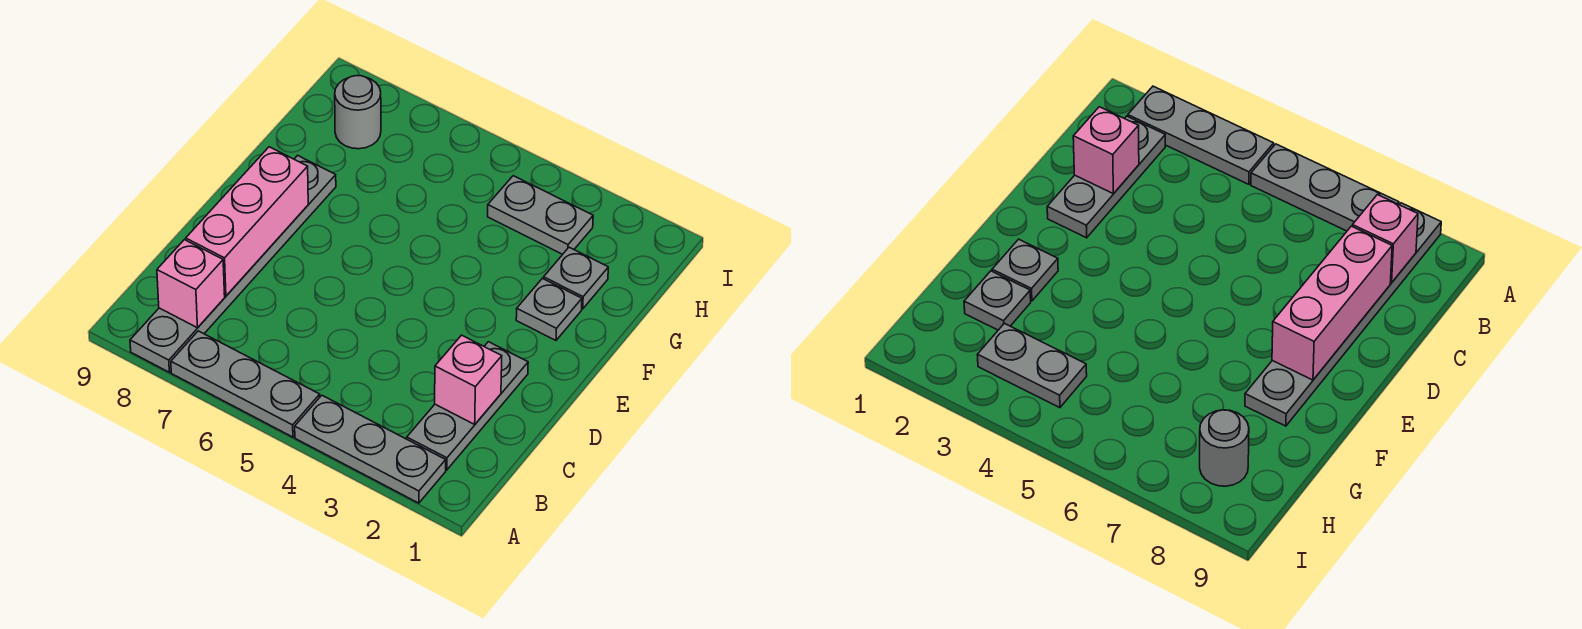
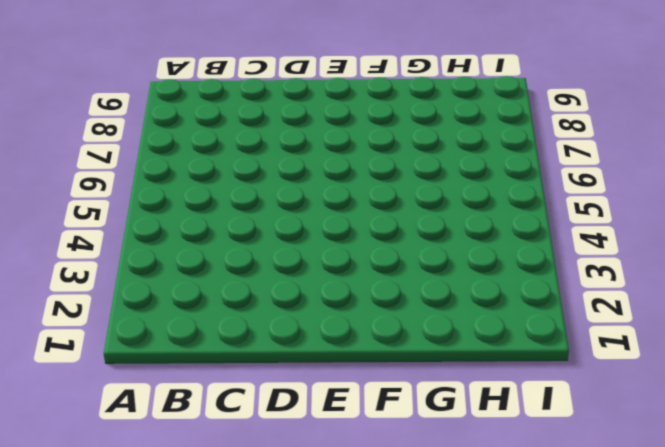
none -> grey plate A2:A4 level 1
none -> grey plate A5:A7 level 1

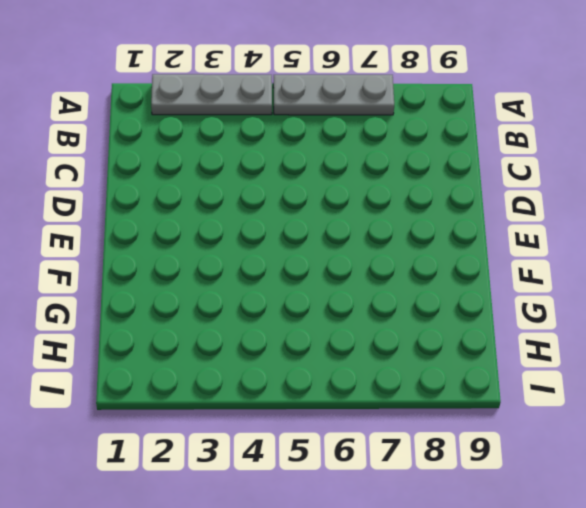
none -> grey plate A8:F8 level 1
none -> grey plate B2:D2 level 1

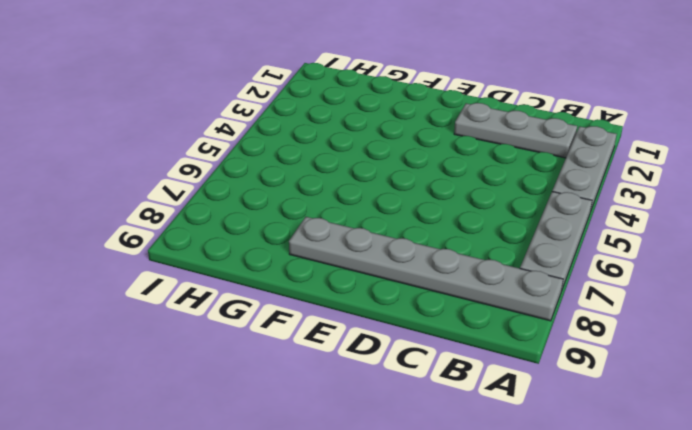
none -> grey plate F2 level 1
none -> grey plate G2 level 1

